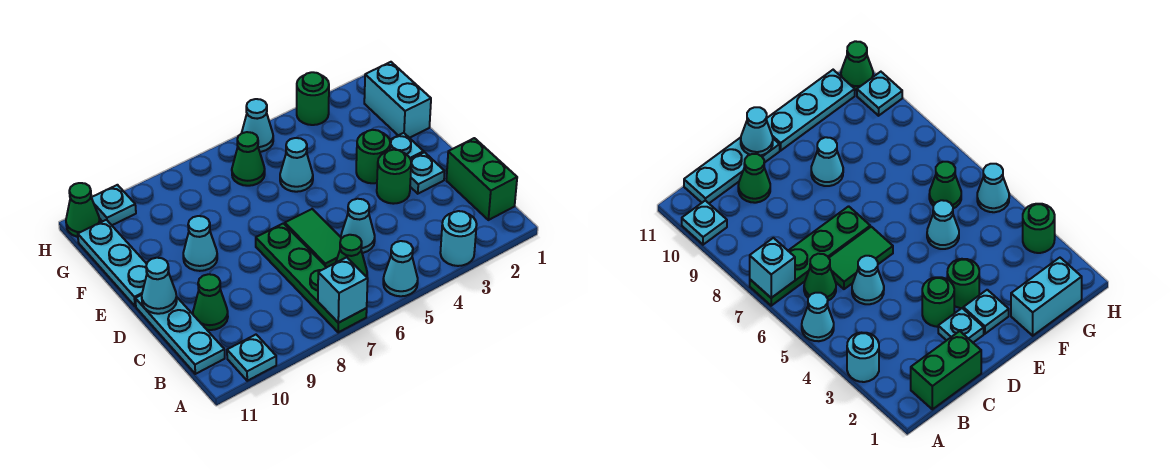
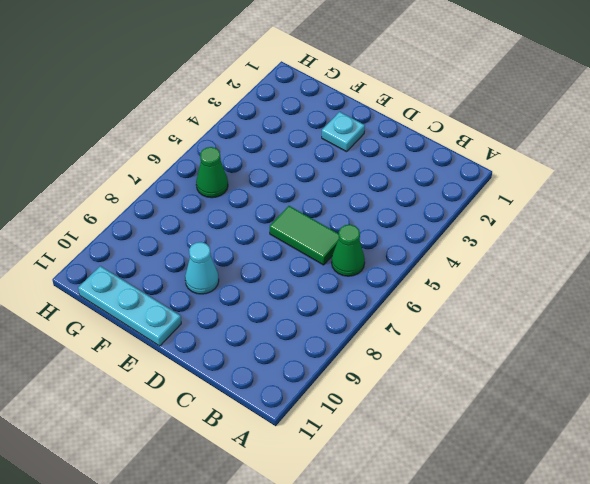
none -> cyan round brick A3 level 1
none -> cyan cone A5 level 1
none -> green plate A7:D7 level 1

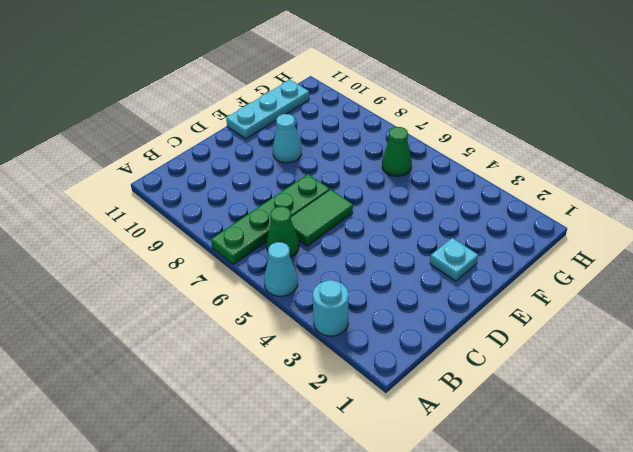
none -> cyan plate A10 level 1
none -> green brick B1:C1 level 1
none -> cyan plate B11:D11 level 1

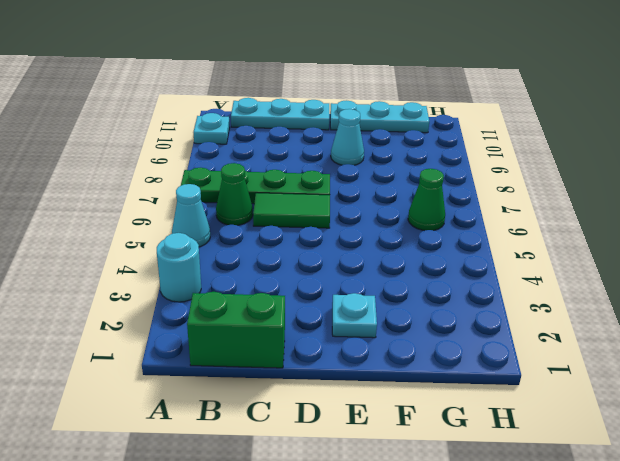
none -> cyan cone C5 level 1
none -> green cone C10 level 1
none -> cyan plate D2 level 1

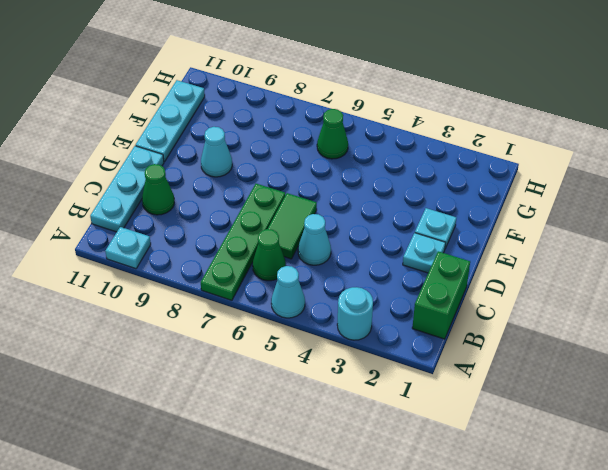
none -> green round brick D3 level 1
none -> green round brick E3 level 1
none -> cyan brick F1:G1 level 1

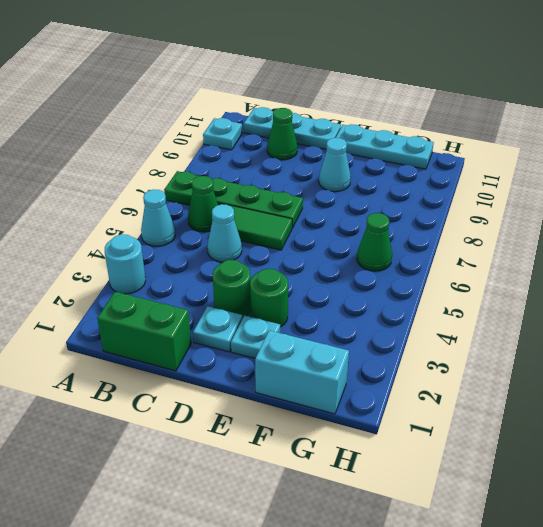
none -> cyan cone F5 level 1
none -> green round brick H3 level 1
none -> cyan cone H5 level 1

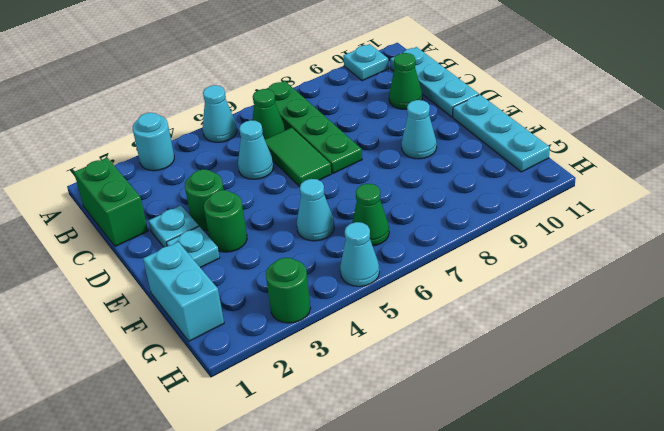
none -> cyan plate H10 level 1
none -> green cone H11 level 1
none -> cyan brick A7 level 2

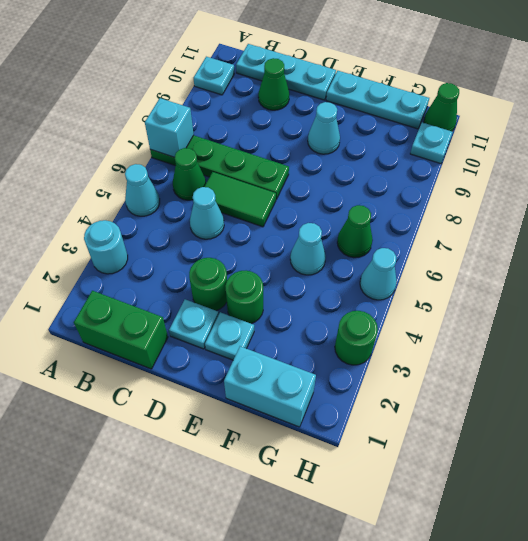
none -> cyan cone D11 level 2

